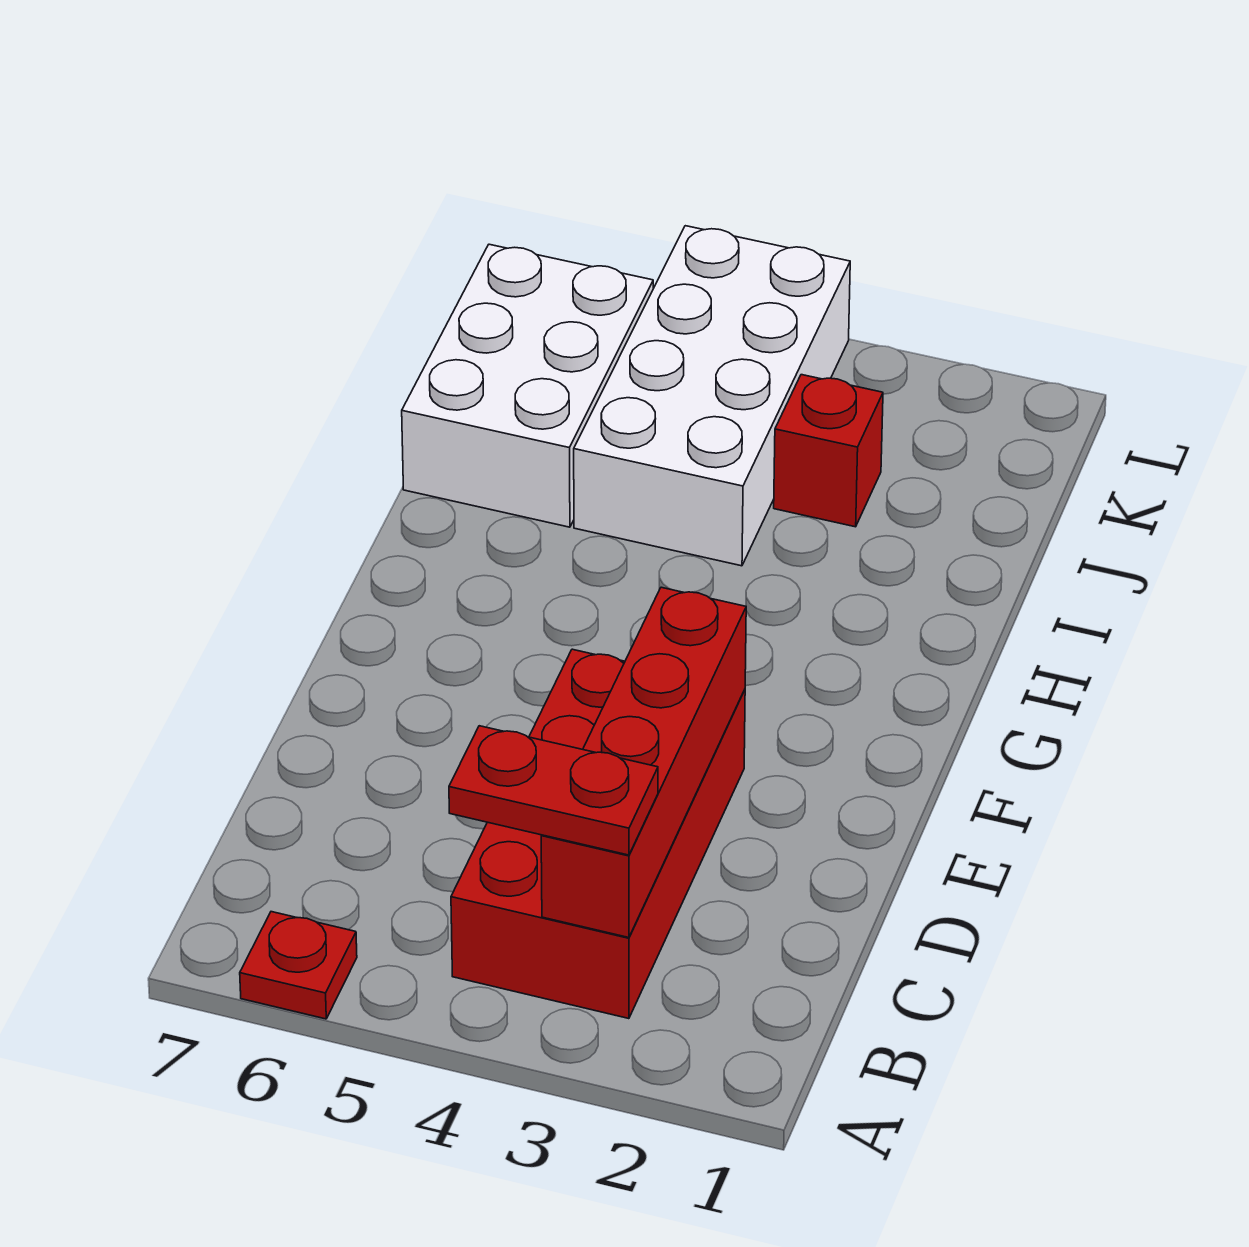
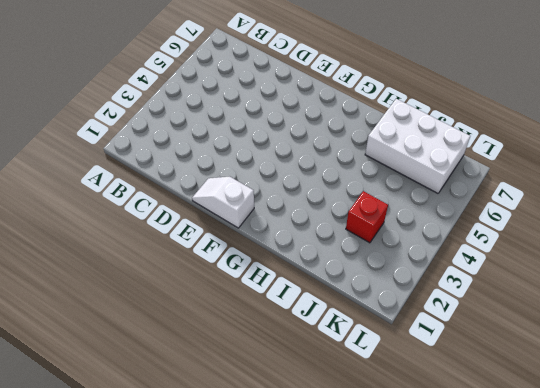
white slope E1:F1 level 1 top F -> none
none -> red plate A6 level 1
none -> red brick B3:E4 level 1

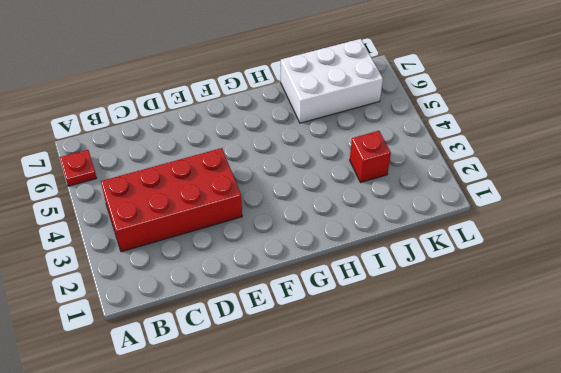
none -> white brick I4:L5 level 1
none -> red brick B3:E3 level 2

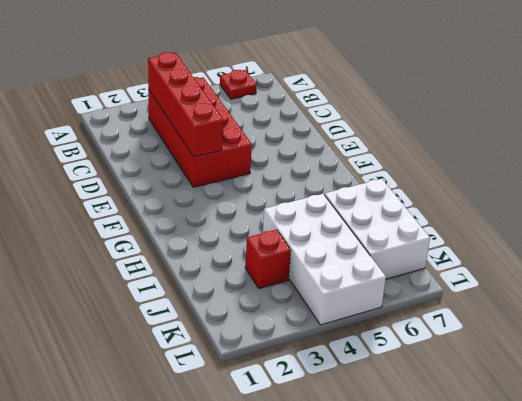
none -> red plate B3:B4 level 3

